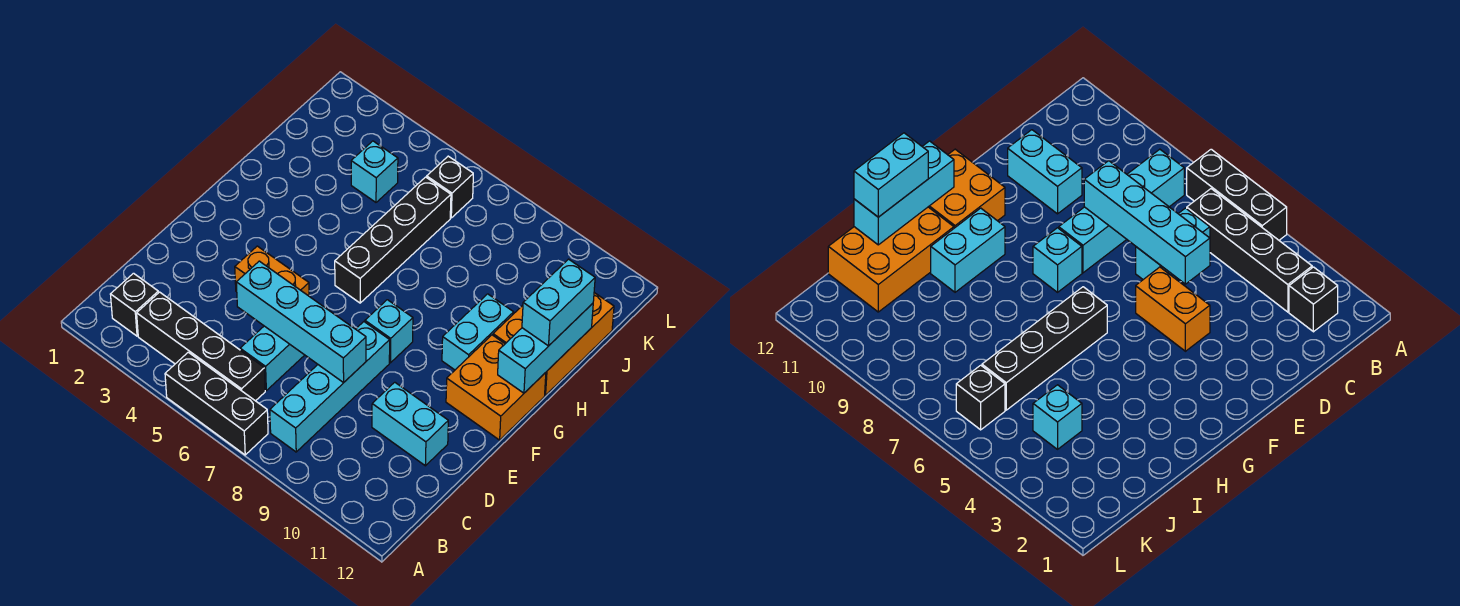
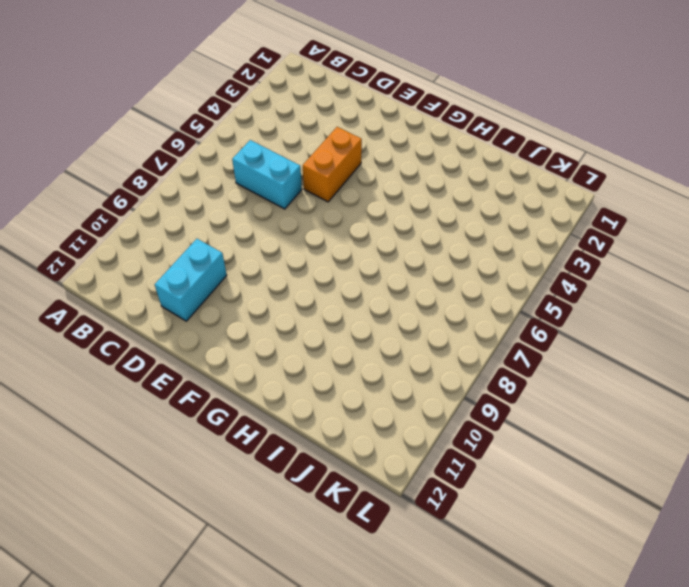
none -> black brick A5:A7 level 1
none -> black brick B2 level 1
none -> black brick B3:B6 level 1

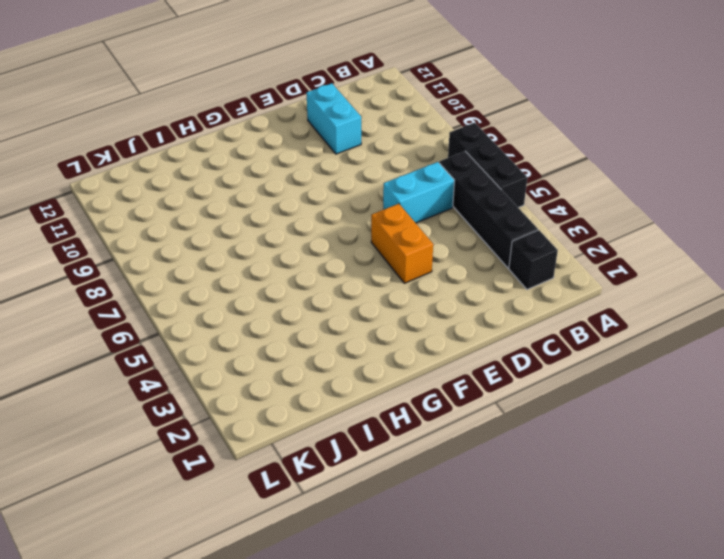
none -> cyan brick B8:E8 level 1
none -> cyan brick F8 level 1
none -> orange brick F11:G12 level 1

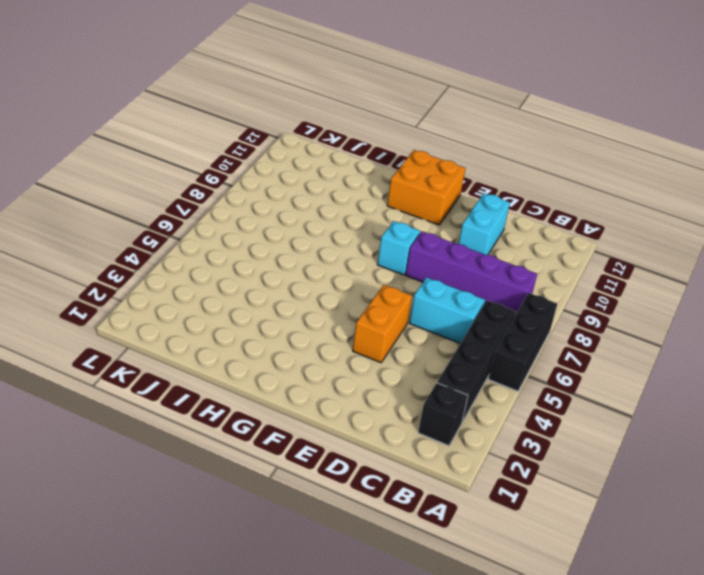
purple brick B8:E8 level 1 -> cyan brick B8:E8 level 1
none -> black brick G6:J6 level 1
none -> cyan brick G10:H10 level 1
none -> orange brick H11:J12 level 1

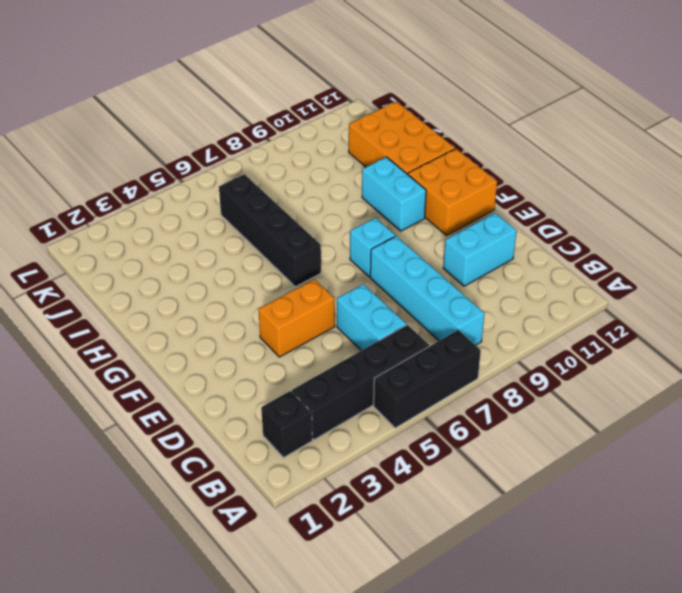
none -> cyan brick J4 level 1
none -> black brick K6 level 1
none -> cyan brick D5:D8 level 2

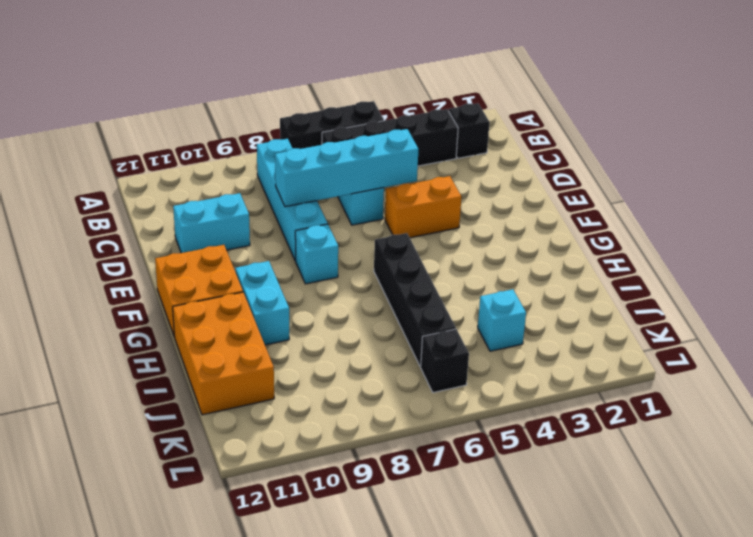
none -> cyan brick G12:I12 level 2
none -> cyan brick H12:I12 level 3

